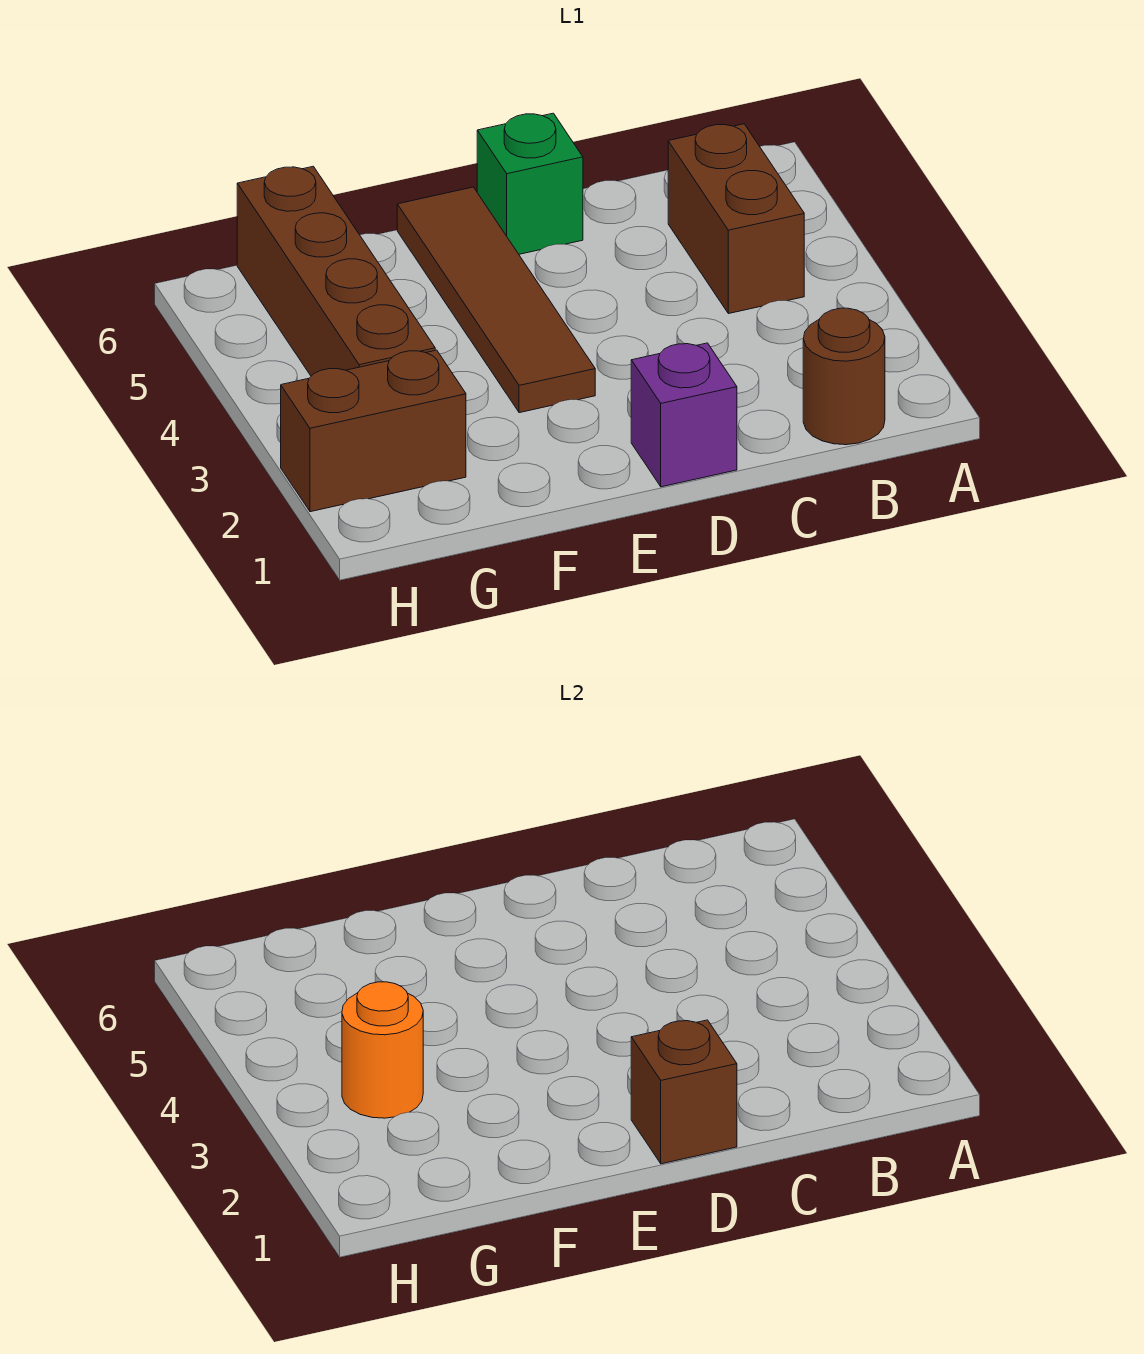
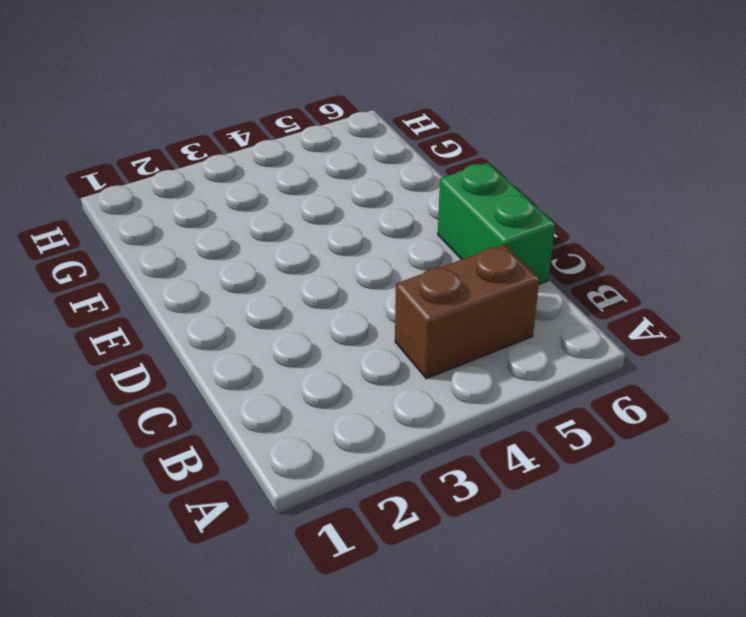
green brick C6:D6 level 1 -> green brick D6 level 1
none -> brown round brick B1 level 1
none -> purple brick D1 level 1

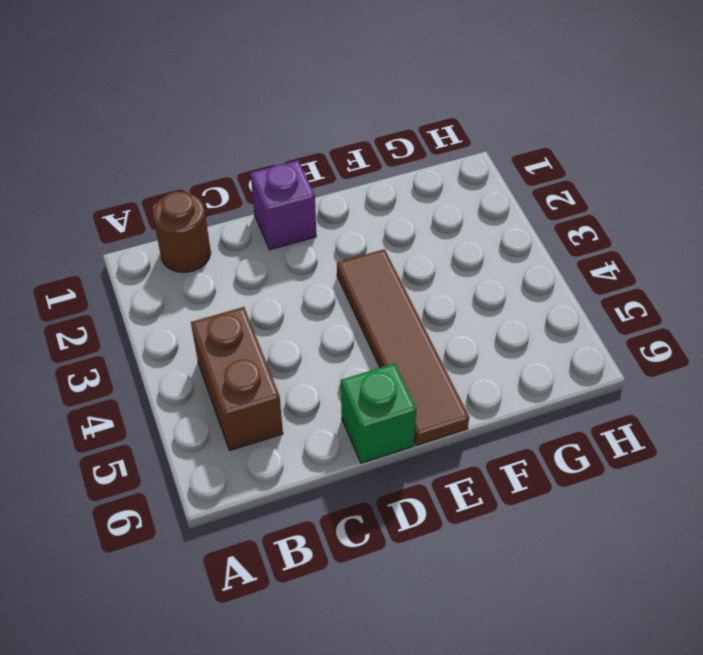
none -> brown brick G2:H2 level 1
none -> brown brick G3:G6 level 1

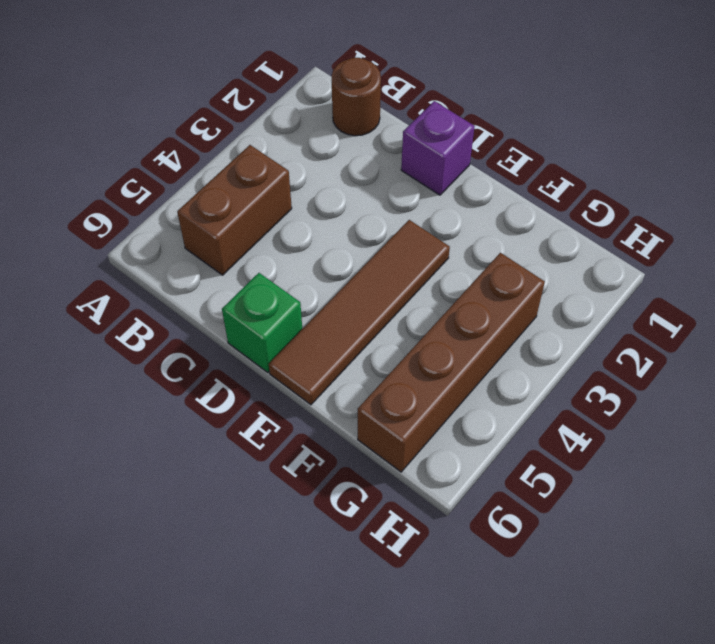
none -> brown brick G2:H2 level 1
none -> brown brick D1 level 2

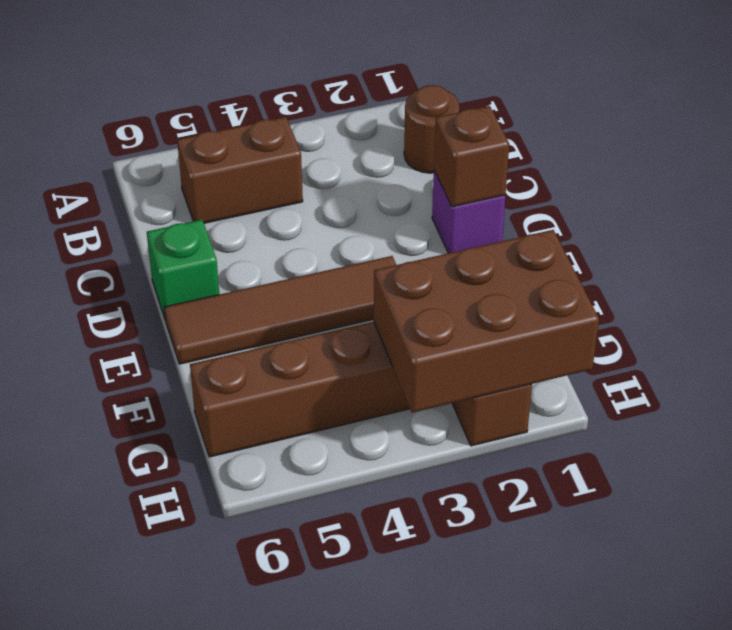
brown brick G1:H3 level 2 -> orange round brick G3 level 2

